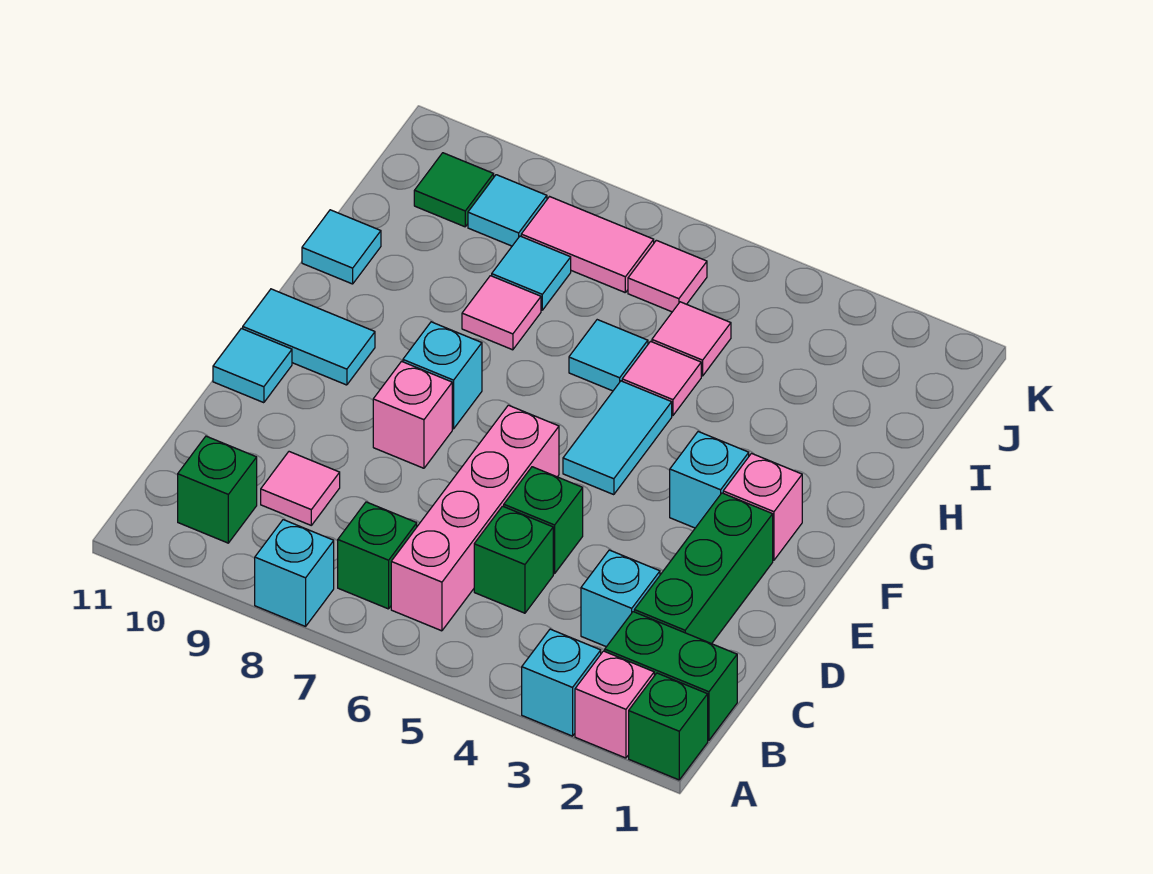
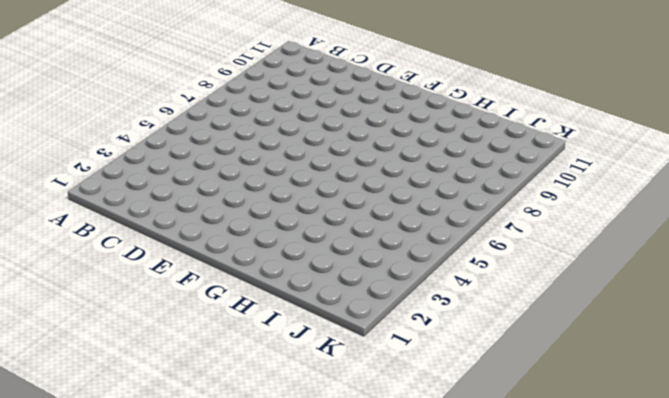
none -> green brick A1 level 1
none -> pink brick A2 level 1
none -> cyan brick A3 level 1
none -> cyan brick A8 level 1

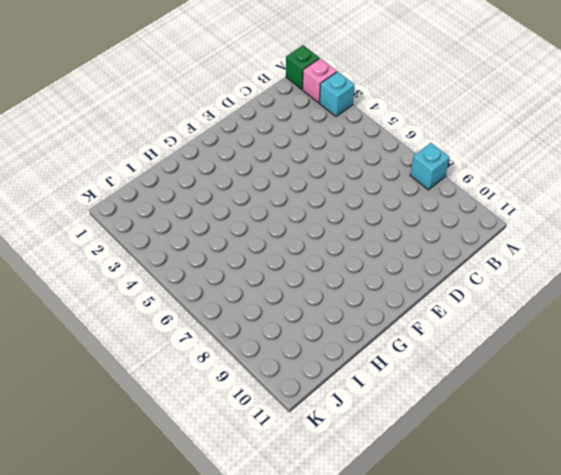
none -> green brick B1:B2 level 1
none -> pink brick B6:E6 level 1
none -> green brick B7 level 1
none -> green brick B10 level 1

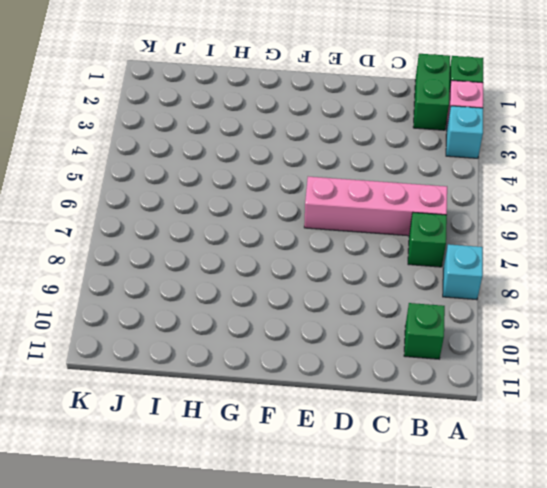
none -> green brick C2:E2 level 1
none -> cyan brick C3 level 1
none -> green brick C5 level 1
none -> pink tile C9 level 1

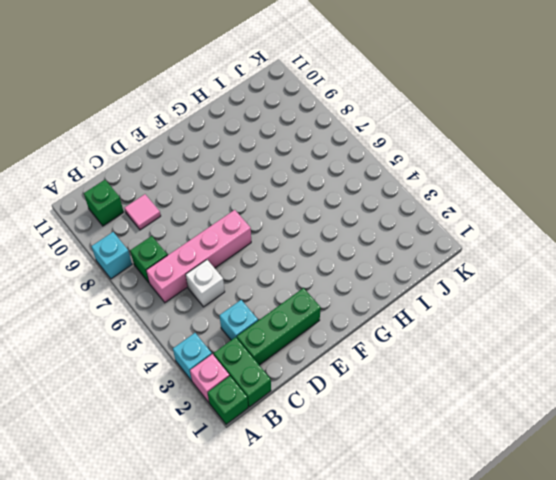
white brick C5 level 1 -> green brick C5 level 1
none -> green brick D5 level 1
none -> pink brick E8 level 1
none -> cyan tile E11 level 1
none -> pink brick F2 level 1

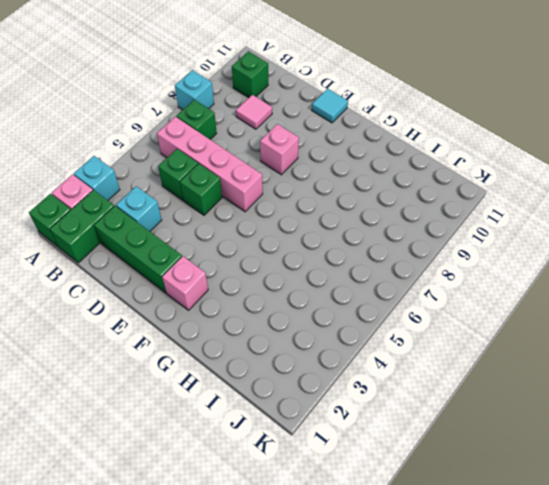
none -> cyan brick F3 level 1
none -> cyan tile F5:G5 level 1
none -> cyan brick F8 level 1
none -> cyan tile F10:F11 level 1

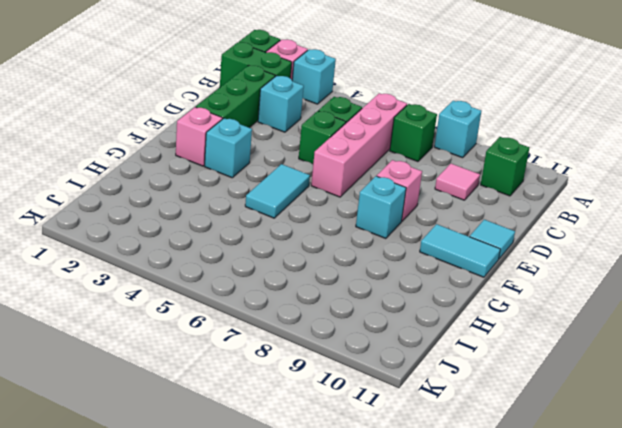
none -> pink tile H5 level 1
none -> cyan tile H6 level 1
none -> pink tile H8 level 1
none -> cyan tile H11 level 1

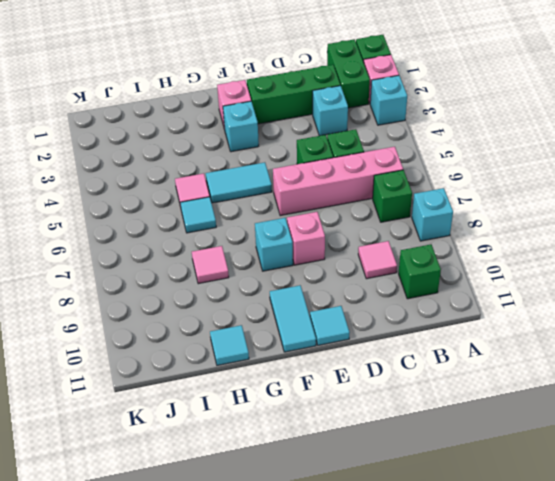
none -> pink tile I5 level 1
none -> cyan tile I8 level 1
none -> pink tile J6 level 1
none -> pink tile J7:J8 level 1

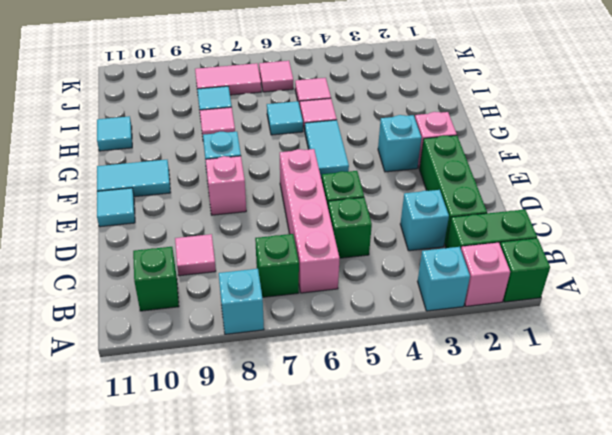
none -> cyan tile J9 level 1
none -> green tile J10 level 1

